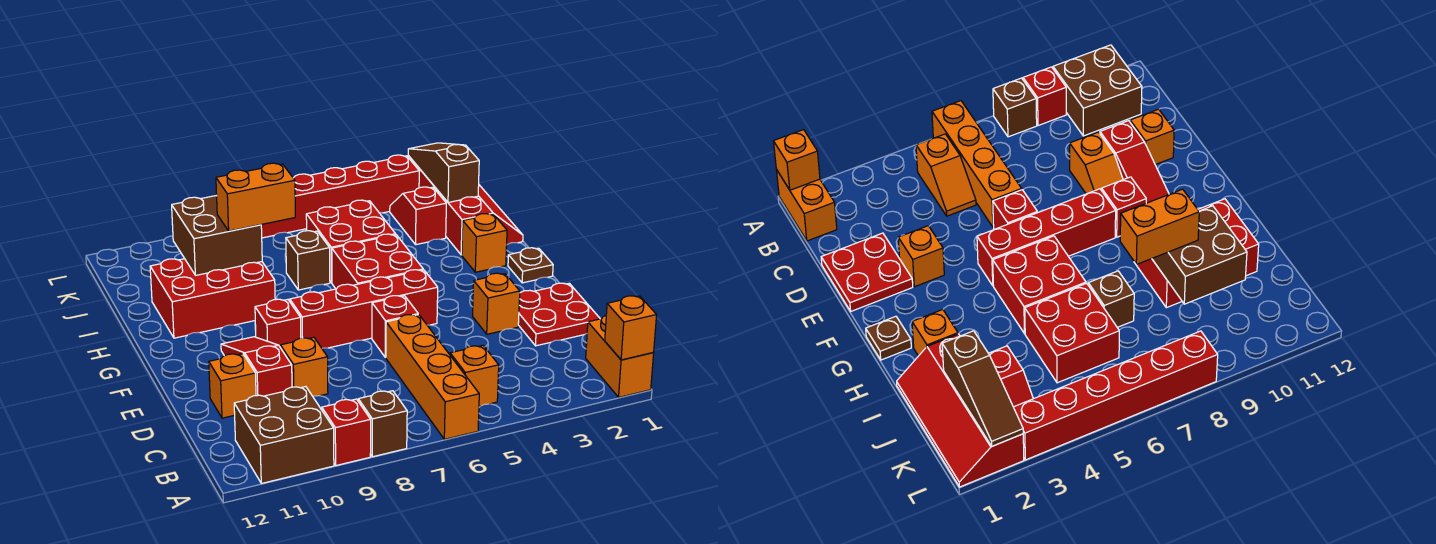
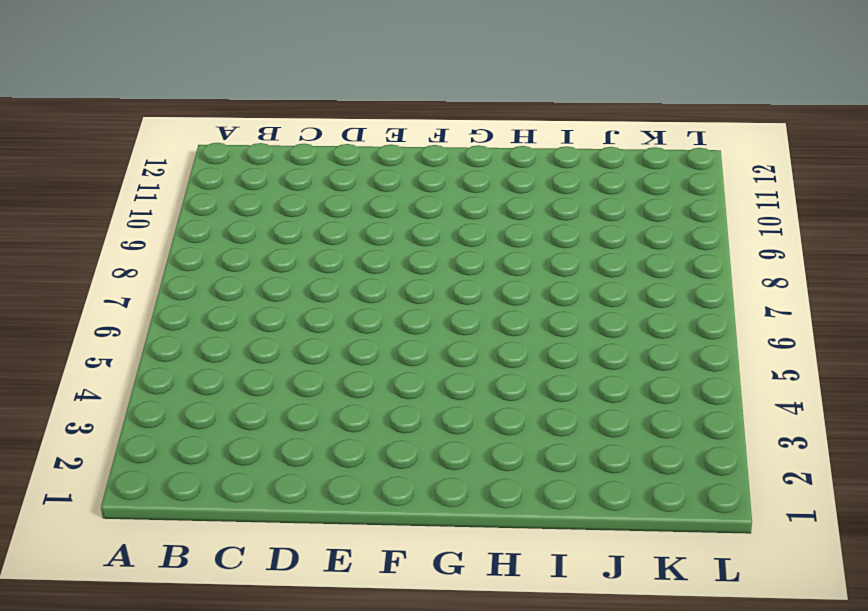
none -> orange brick A1:B1 level 1
none -> orange brick A6:D6 level 1
none -> brown brick A8 level 1

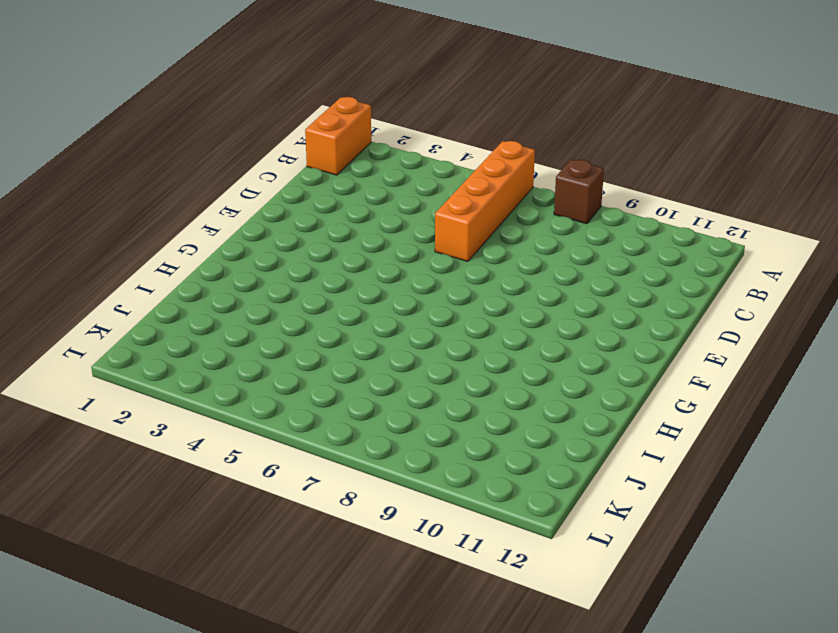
none -> red brick A9 level 1
none -> brown brick A10:B11 level 1
none -> orange slope B5:C5 level 1 top B

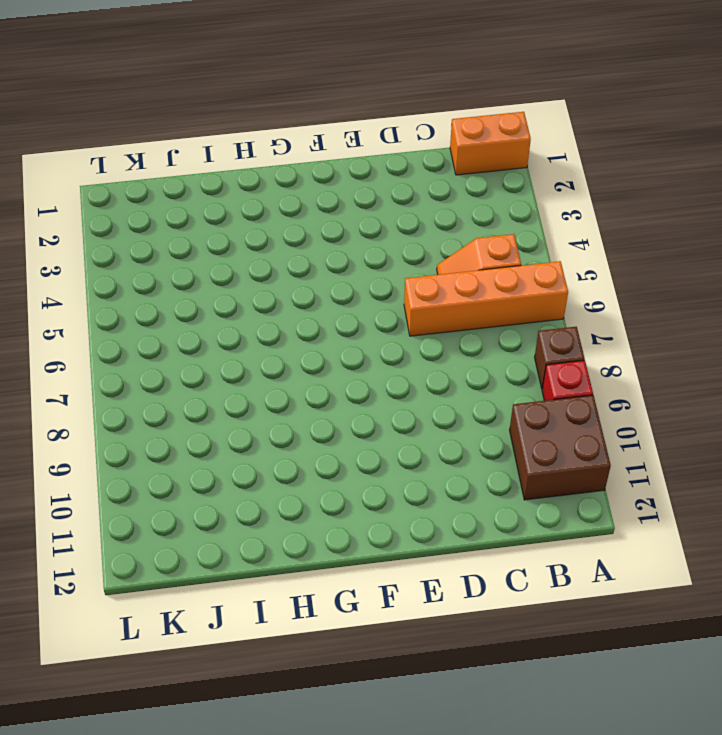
none -> red plate D1:E2 level 1
none -> orange slope D9:E9 level 1 top D
none -> red slope D10:F10 level 1 top D

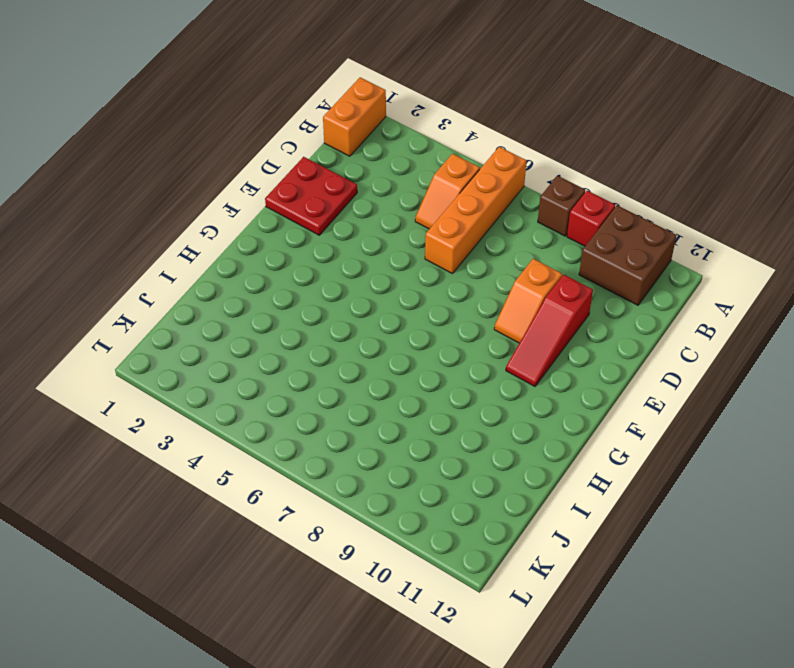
none -> orange brick D11 level 1
none -> orange brick E3 level 1
none -> red brick E6 level 1

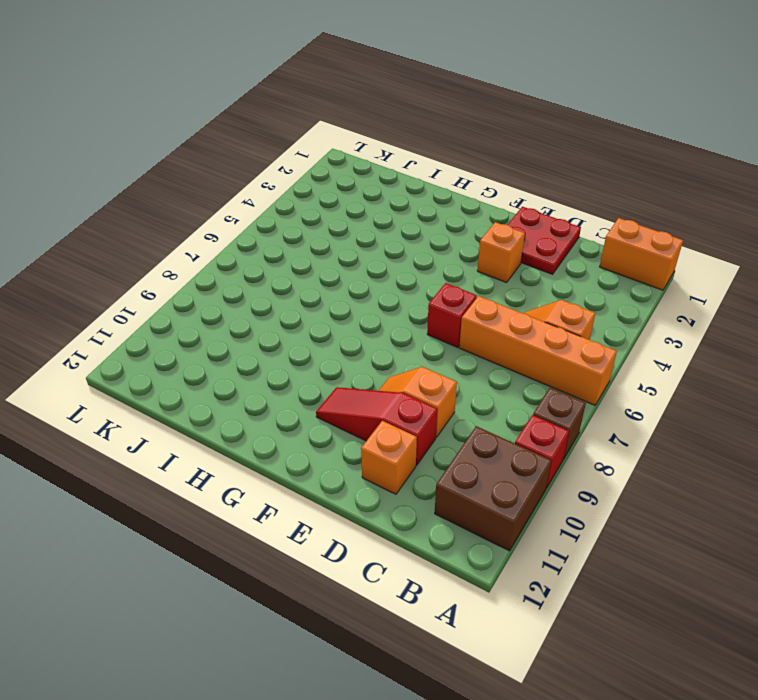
none -> red brick F5:F8 level 1
none -> red brick F9 level 1
none -> brown plate G1 level 1

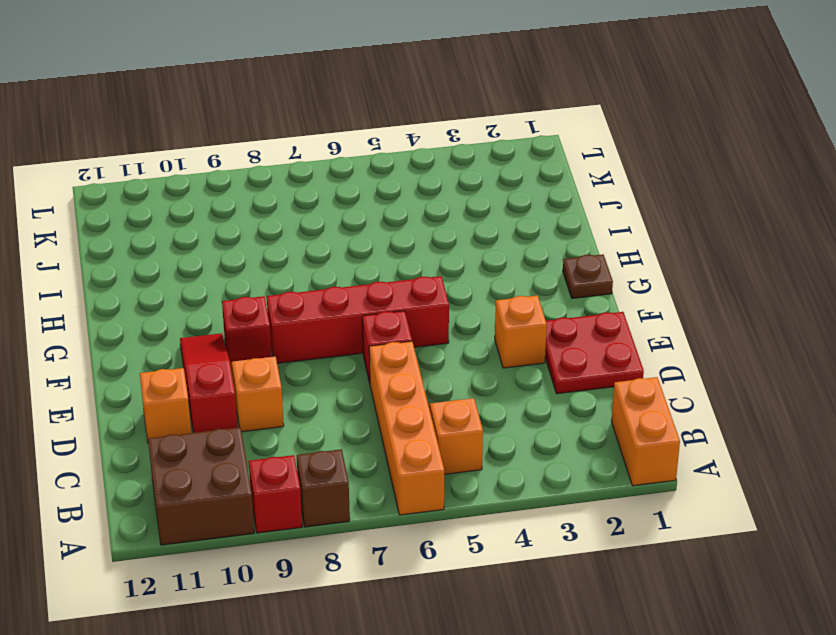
none -> red brick G5:H6 level 1
none -> orange brick H2 level 1
none -> red brick H9:I11 level 1

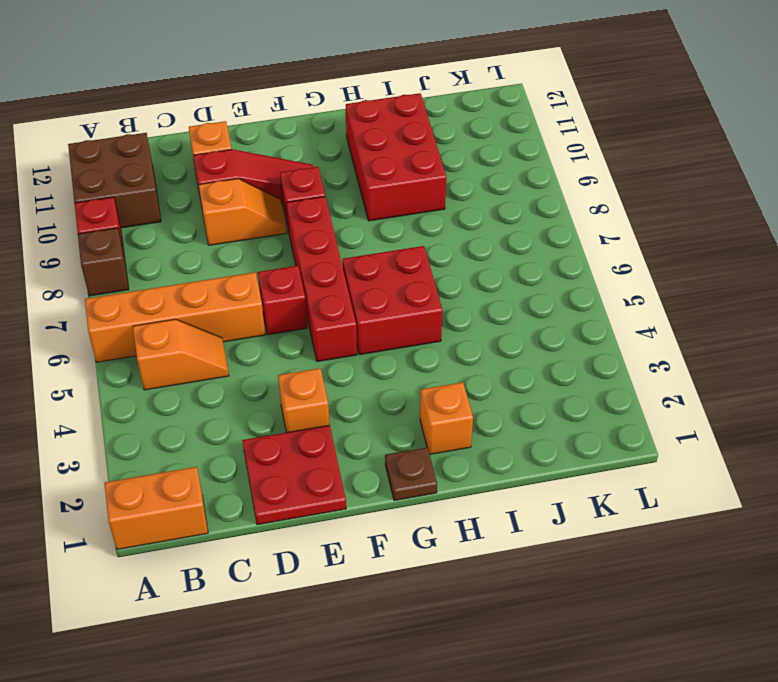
none -> red slope I1:L2 level 1 top 2
none -> red brick I5:J6 level 1
none -> brown brick I7 level 1

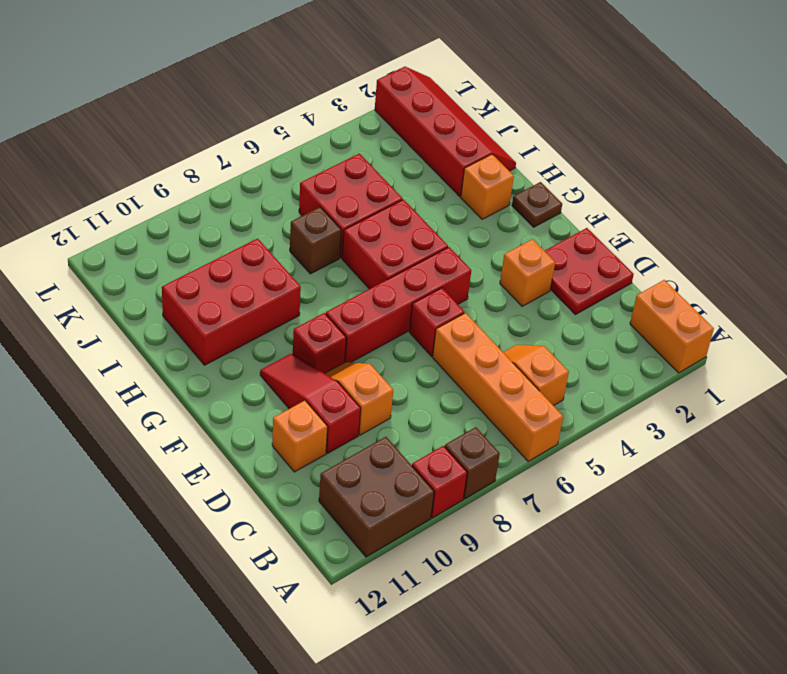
none -> red slope J3:K3 level 1 top J
none -> red brick L3:L8 level 1
none -> orange brick A1 level 2

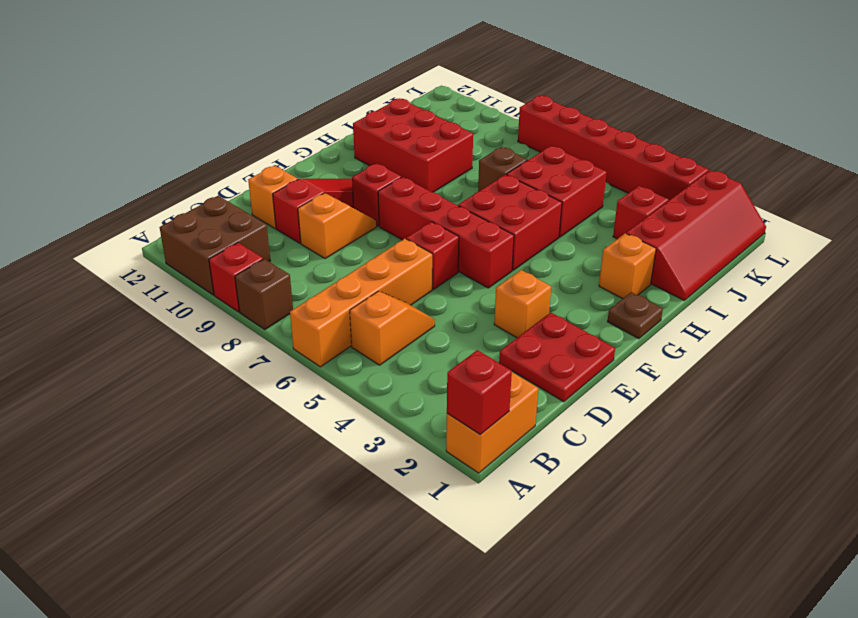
red brick A1 level 2 -> orange brick A1 level 2
none -> brown brick I9:J10 level 2
none -> brown slope J2:L2 level 2 top J
none -> orange brick I8:I9 level 3

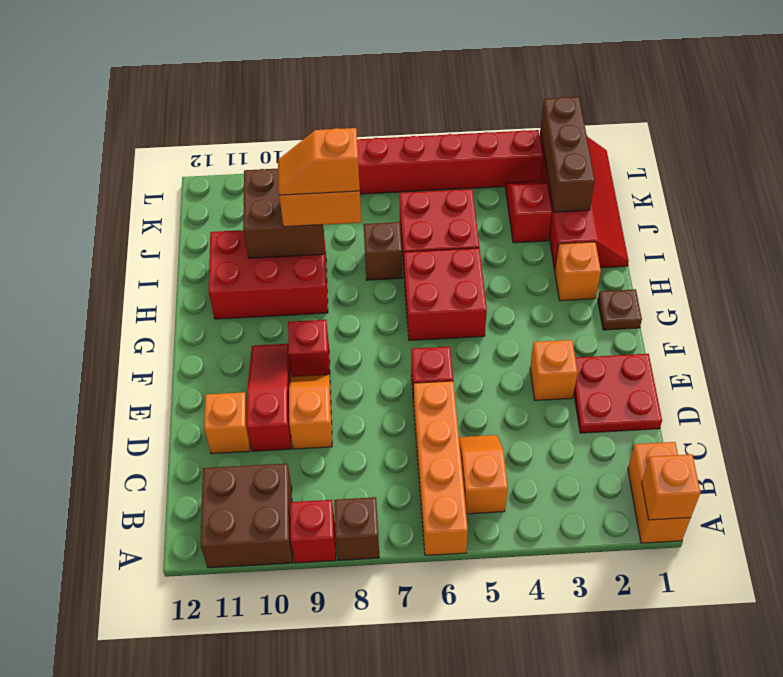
orange slope I8:I9 level 4 top 8 -> none
brown brick J2:L2 level 2 -> brown slope J2:L2 level 2 top J
none -> red brick F5:F8 level 1

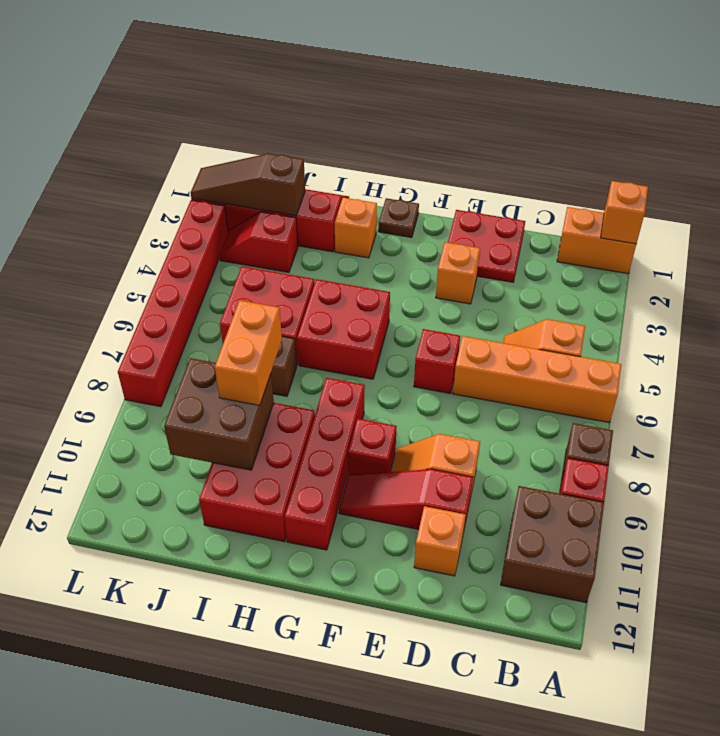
red brick G8:G11 level 1 -> red brick F5:F8 level 1

